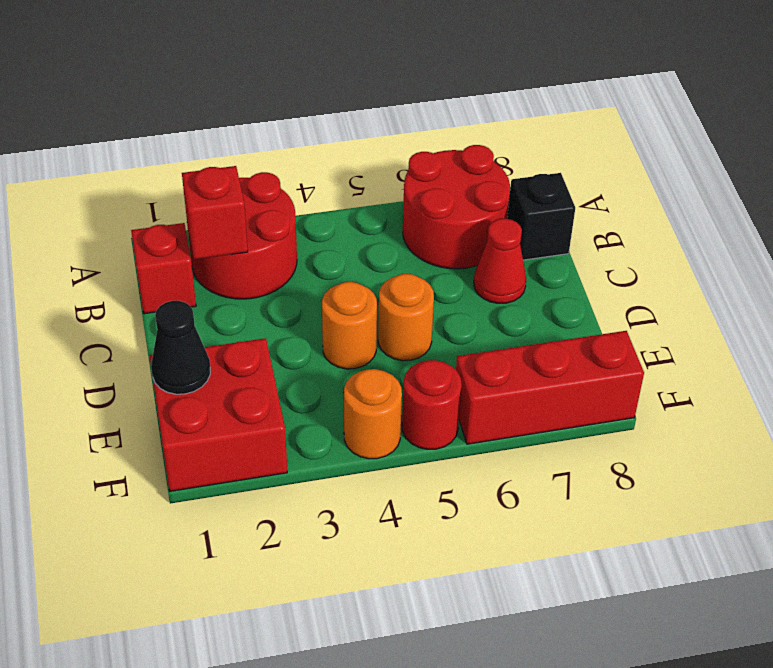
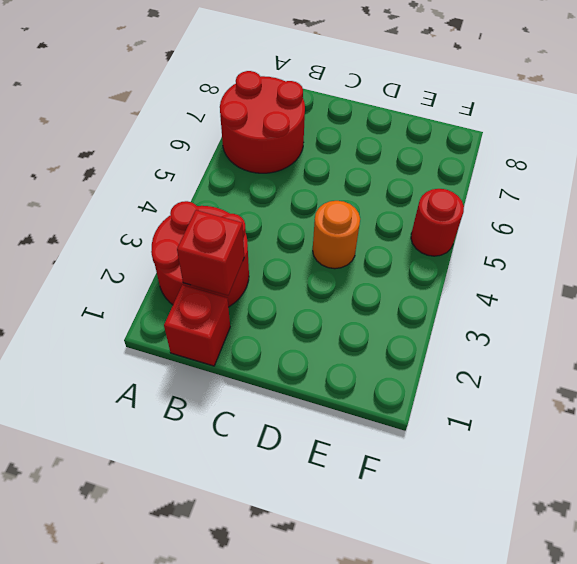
none -> black brick B8 level 1
none -> red cone C7 level 1
none -> orange round brick D5 level 1

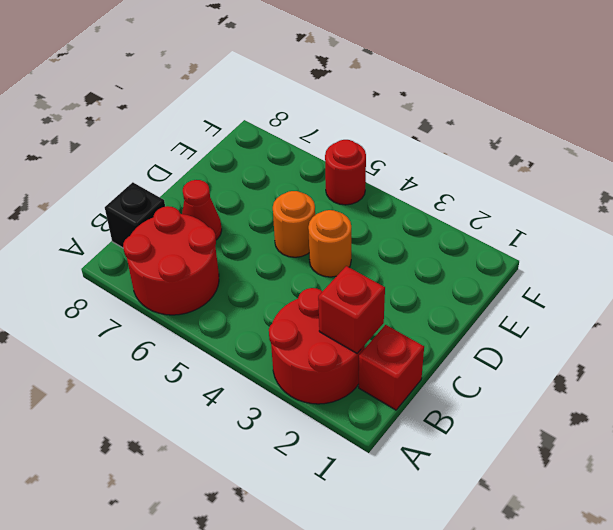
none -> red brick E1:F2 level 1
none -> orange round brick F4 level 1
none -> red brick F6:F8 level 1

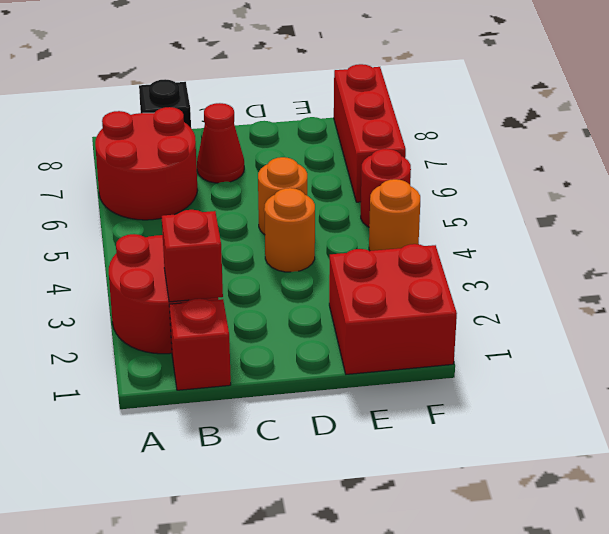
none -> black cone E1 level 2

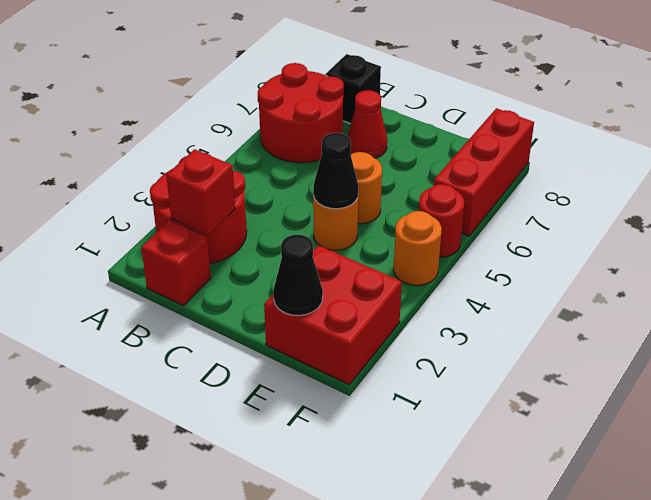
black cone D4 level 2 -> none

